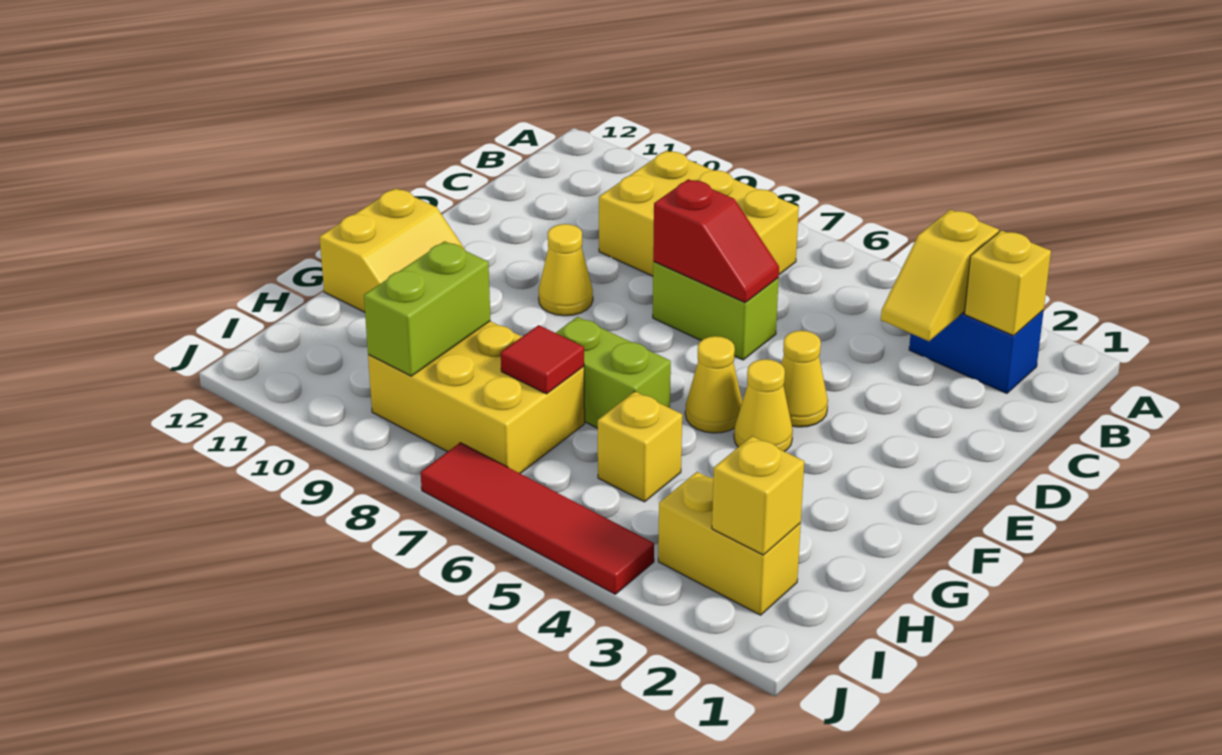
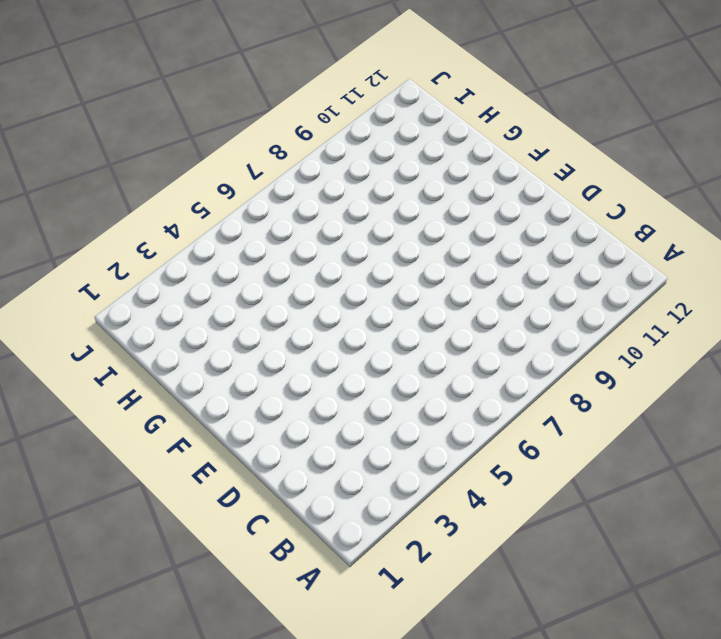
none -> blue brick B2:B3 level 1
none -> yellow brick B7:C9 level 1
none -> lime brick D6:D7 level 1

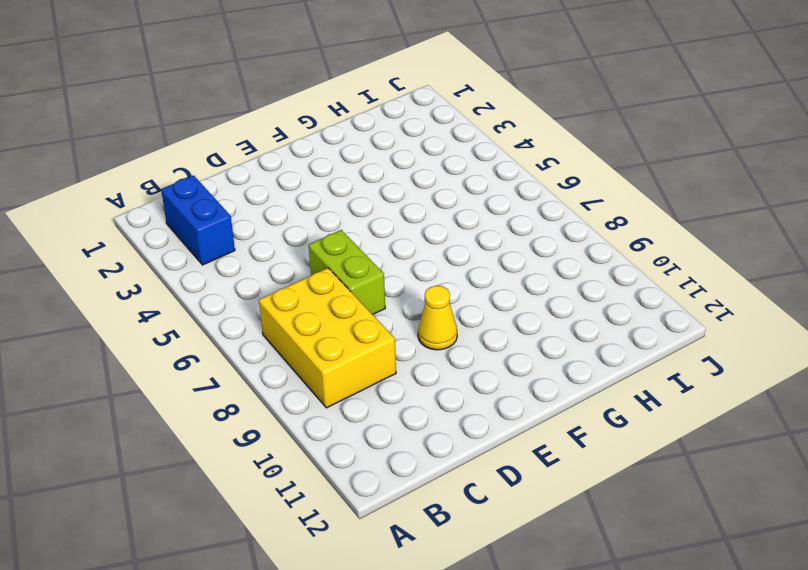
none -> yellow cone E4 level 1
none -> yellow cone F4 level 1
none -> yellow cone F5 level 1

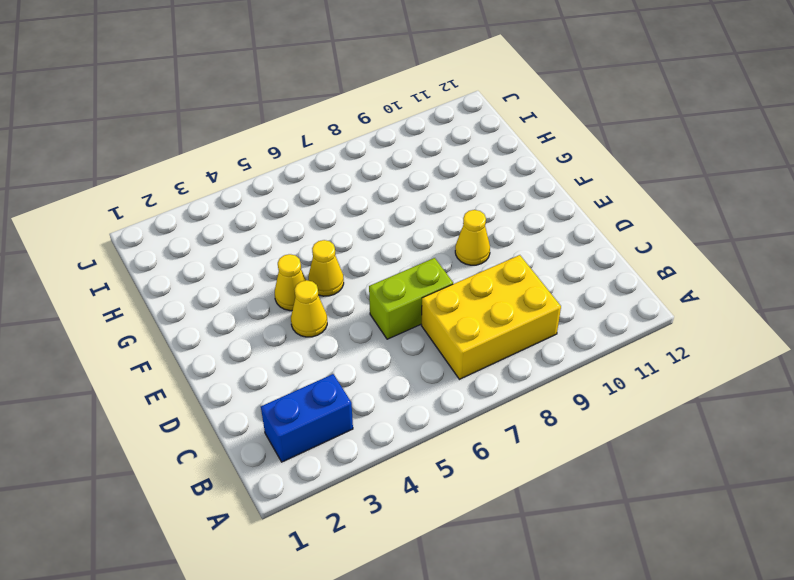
none -> yellow slope F11:G12 level 1 top 12
none -> lime brick G6:G7 level 1
none -> yellow brick H5 level 1

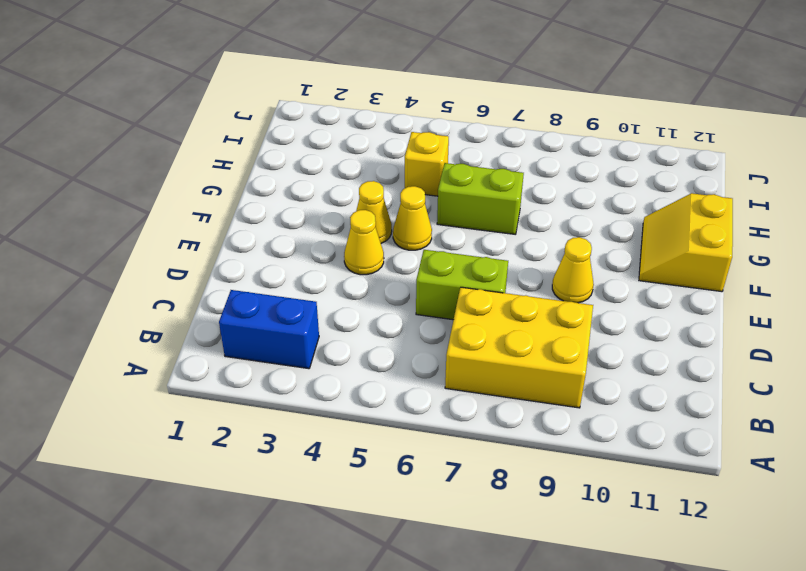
none -> yellow brick H7:I9 level 1
none -> yellow brick I2:I3 level 1
none -> red tile J4:J7 level 1

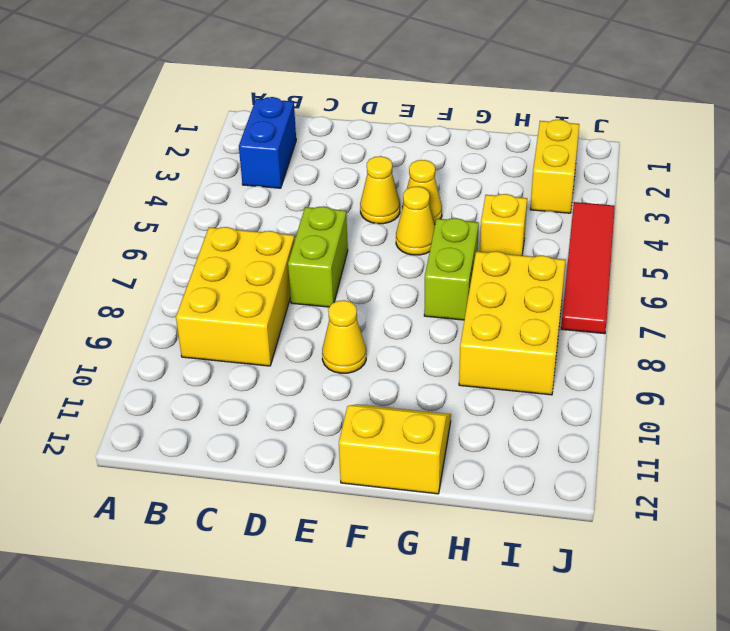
none -> yellow brick B2 level 2
none -> yellow slope B3:C3 level 2 top B
none -> red slope D6:D7 level 2 top 7

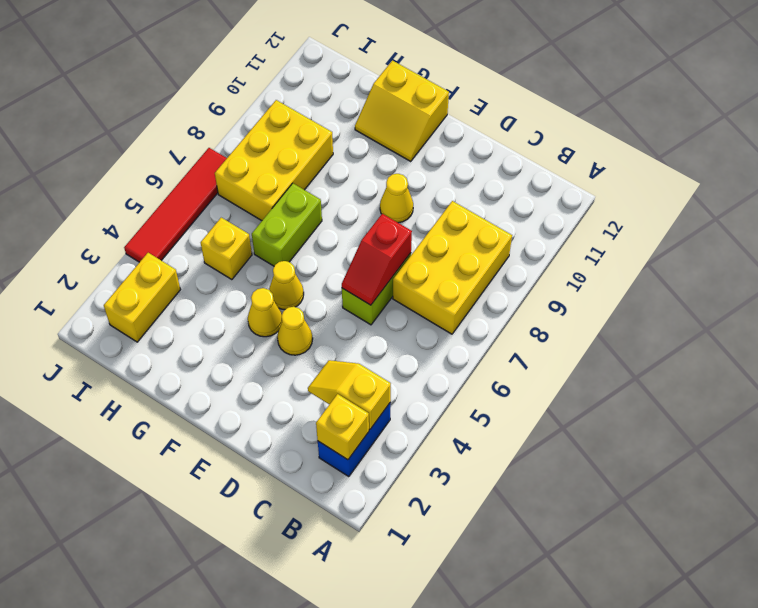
none -> red tile H7 level 2
none -> lime brick H9:I9 level 2
none -> yellow brick I2 level 2

